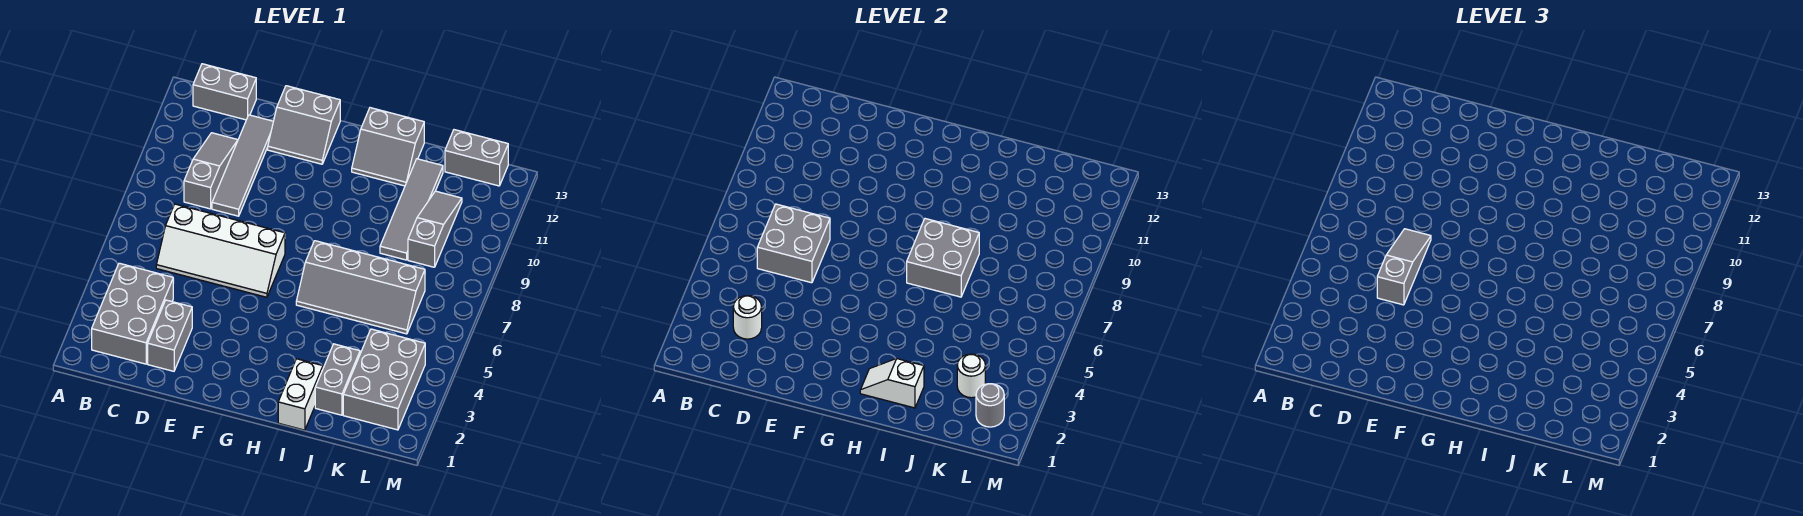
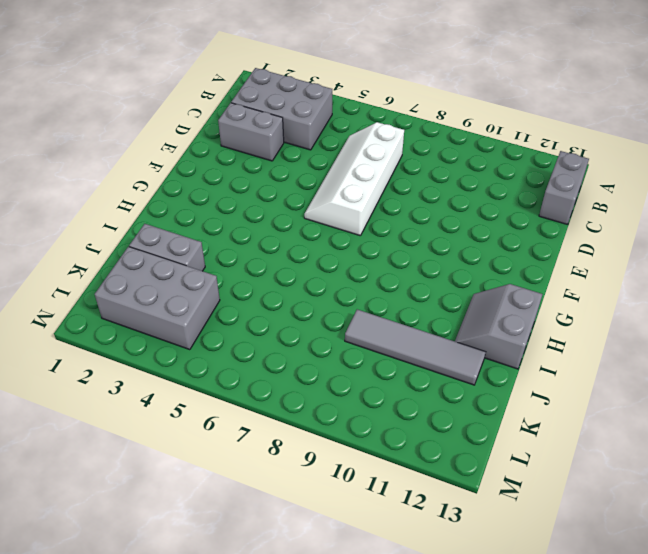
none -> grey slope C9:C11 level 1 top 9
none -> grey tile D9:D12 level 1
none -> grey slope E12:F13 level 1 top 13

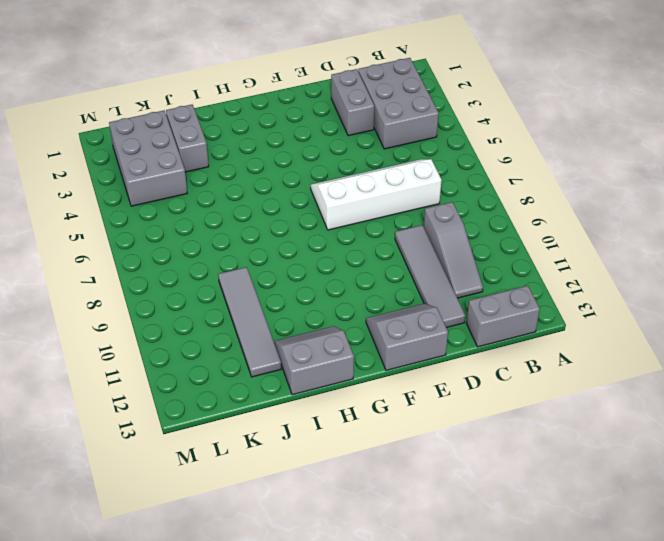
none -> grey slope H6:K7 level 1 top 7
none -> white brick I1:I2 level 1
none -> grey slope K9:K11 level 1 top 9

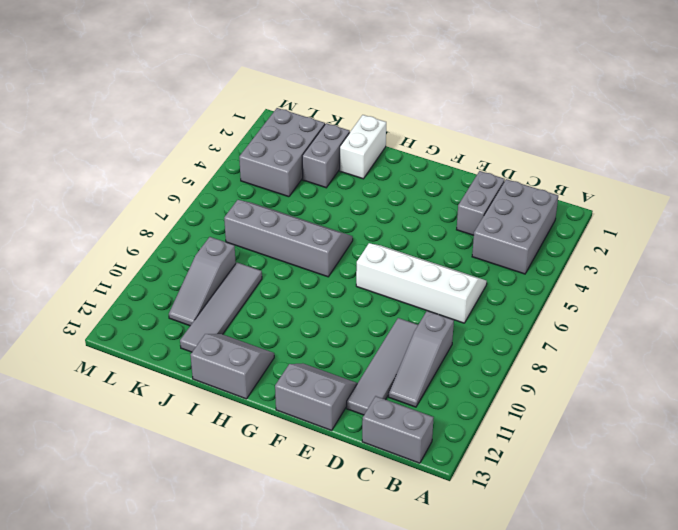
none -> grey brick K13:L13 level 1
none -> white round brick C3 level 2
none -> grey brick C6:D7 level 2

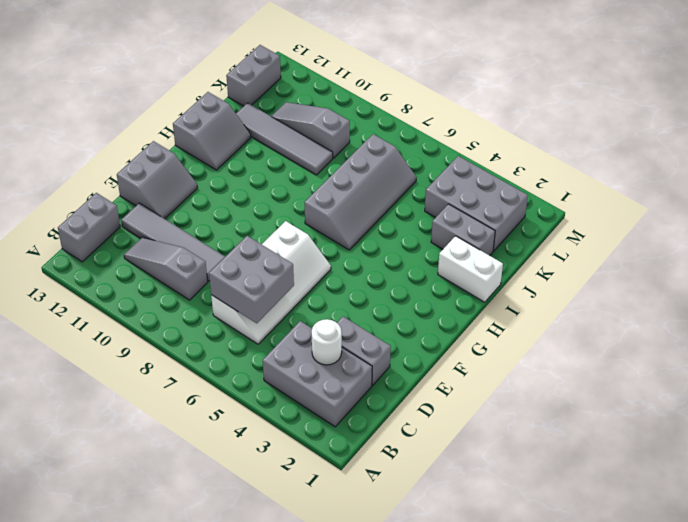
none -> white slope H2:I2 level 2 top I
none -> grey brick H7:I8 level 2
none -> white round brick K3 level 2

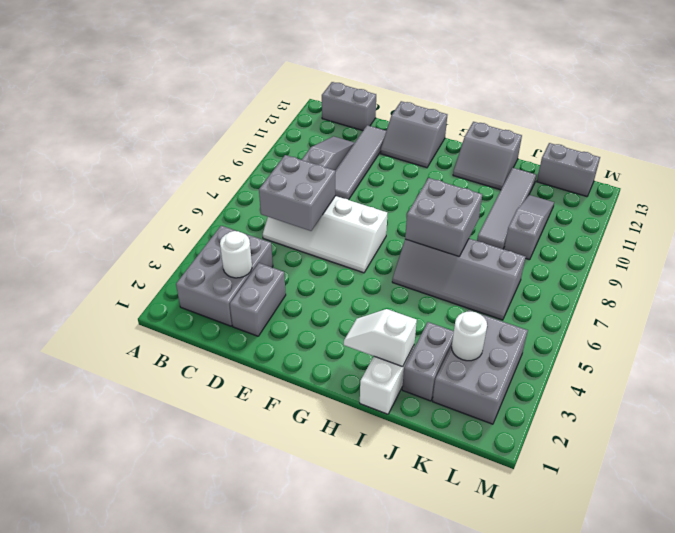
none -> grey round brick L2 level 2
none -> grey slope D5:D7 level 3 top 5

